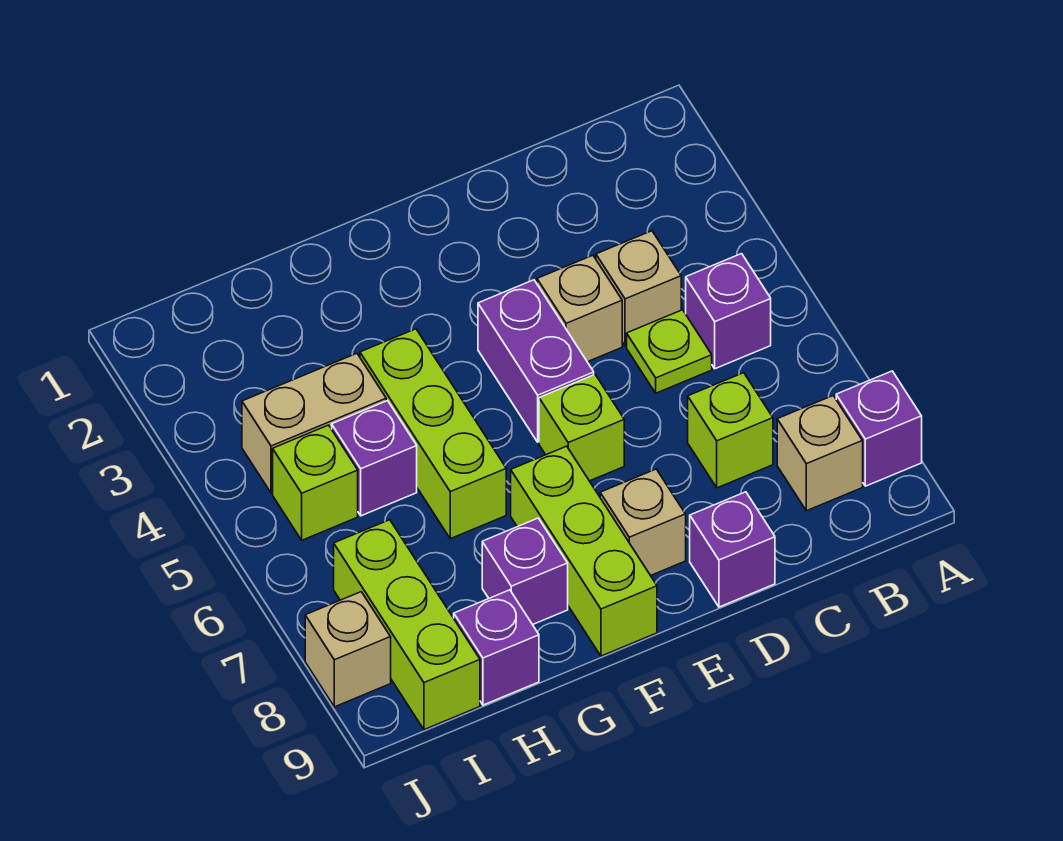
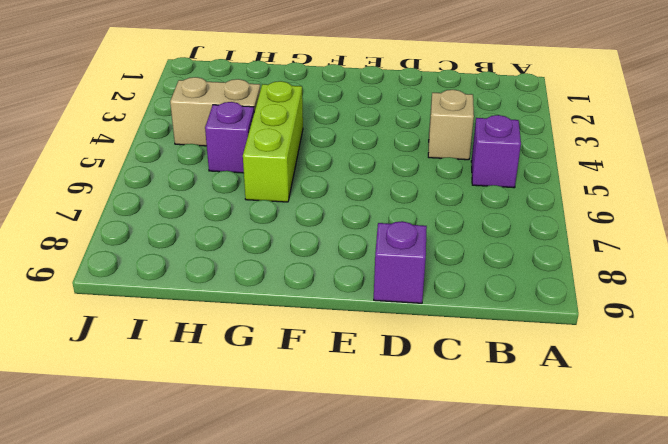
none -> purple brick A8 level 1
none -> tan brick B8 level 1
none -> lime plate C5 level 1

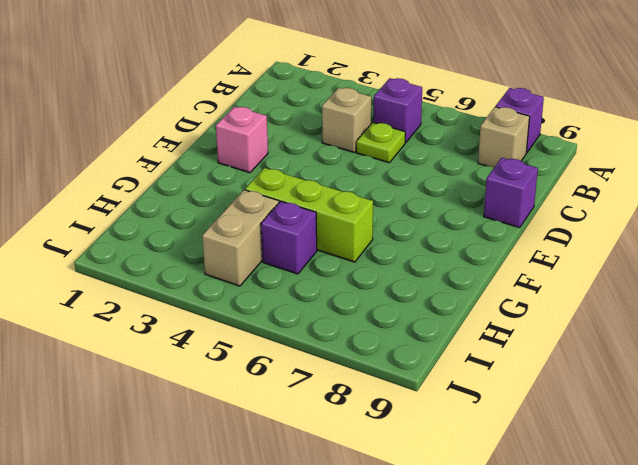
pink brick E2 level 1 -> none
none -> lime brick C7 level 1
none -> tan brick D4 level 1
none -> purple brick E4:E5 level 1

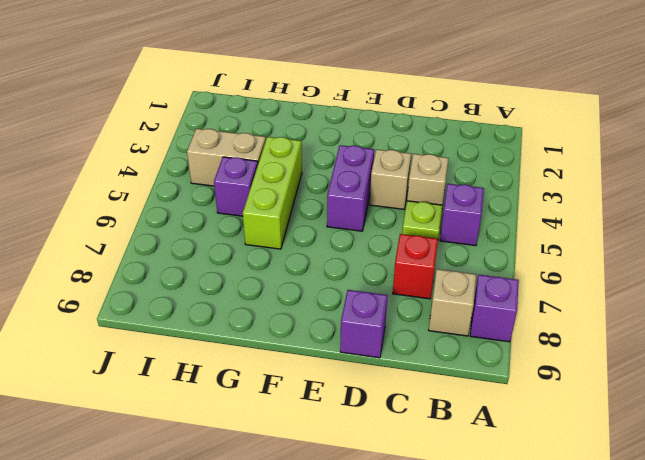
red brick C7 level 1 -> lime brick C7 level 1
none -> lime brick E6 level 1
none -> tan brick E8 level 1
none -> lime brick F7:F9 level 1

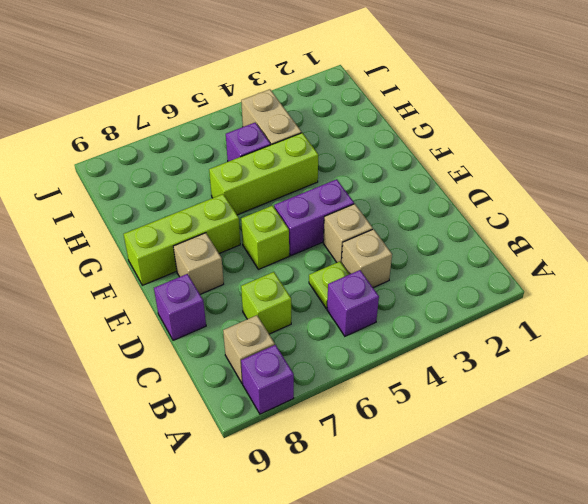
none -> purple brick G8 level 1
none -> purple brick H9 level 1
none -> lime brick I5 level 1

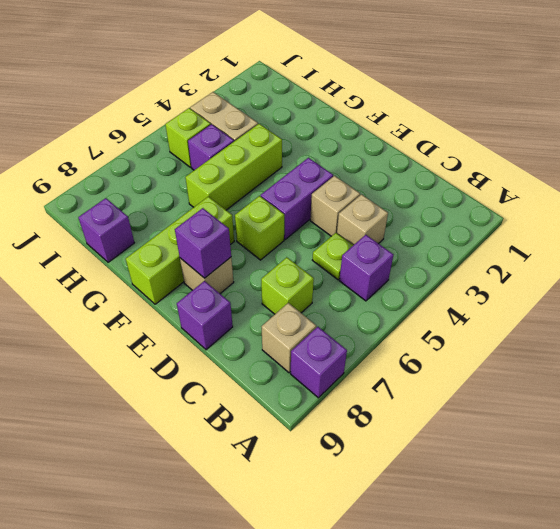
purple brick E8 level 2 -> purple brick G8 level 1
none -> lime brick I7:I9 level 1
none -> tan brick J8 level 1

